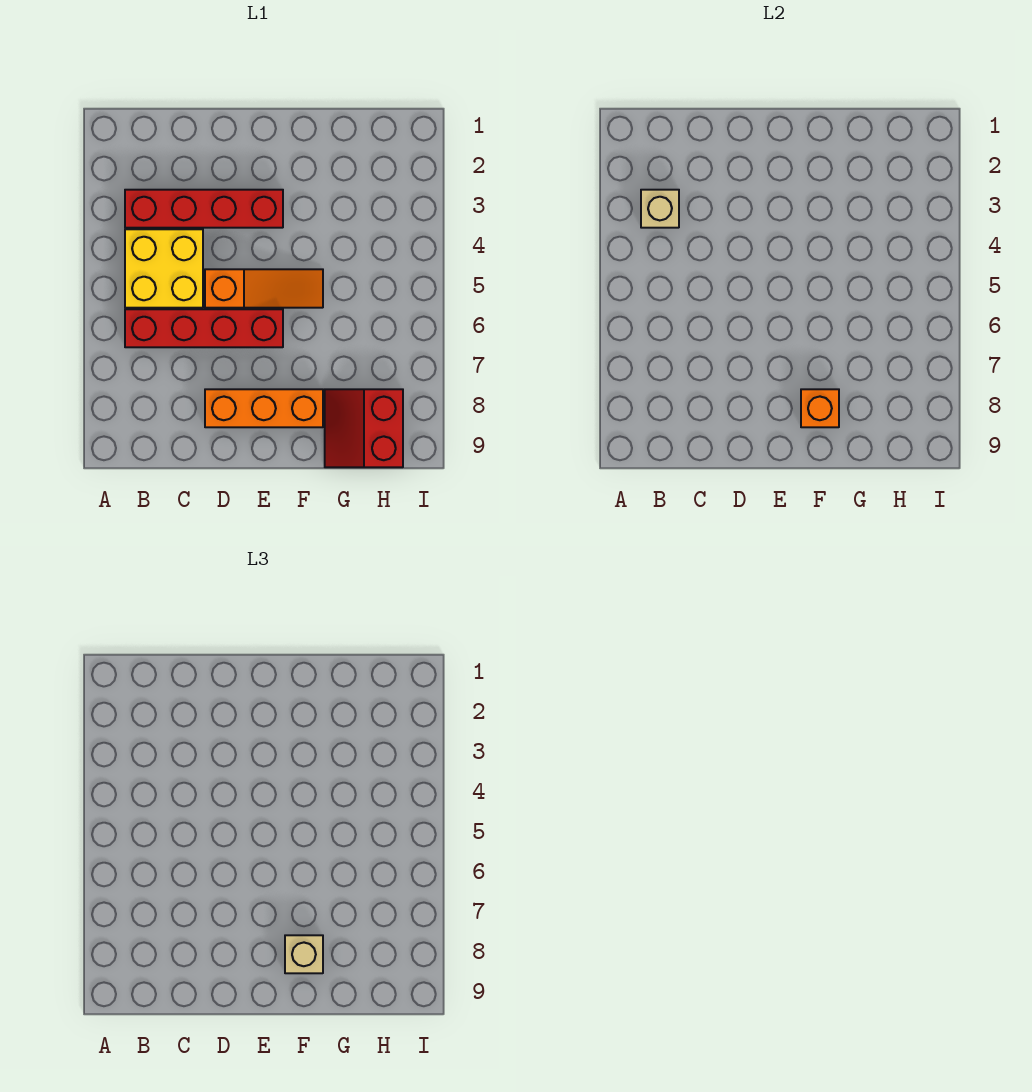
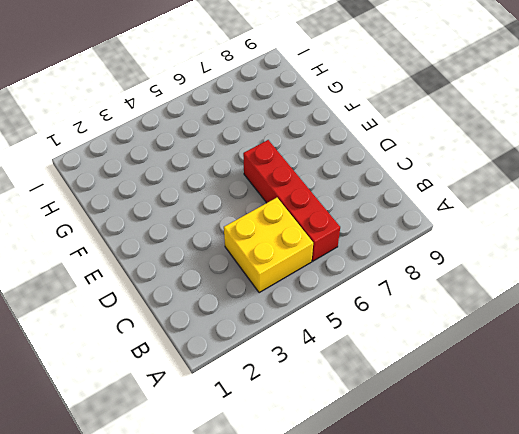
none -> red brick B3:E3 level 1
none -> orange slope D5:F5 level 1 top D

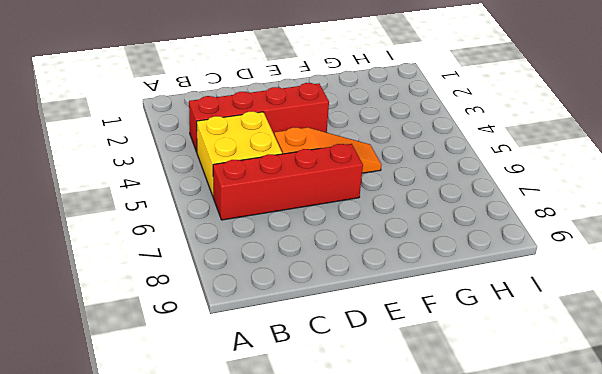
none -> orange brick D8:F8 level 1
none -> red slope G8:H9 level 1 top H

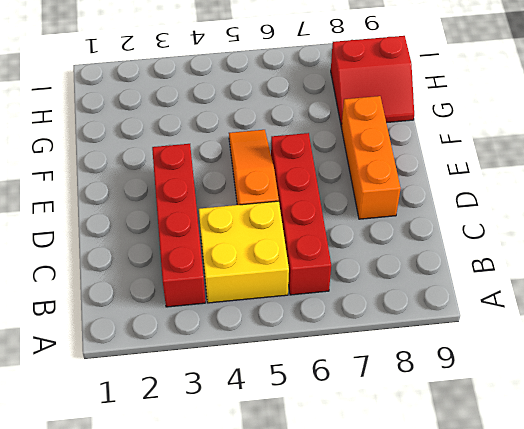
none -> tan brick B3 level 2
none -> orange brick F8 level 2

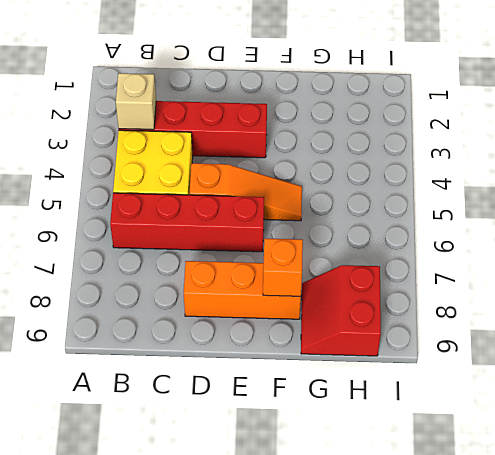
none -> tan brick F8 level 3

